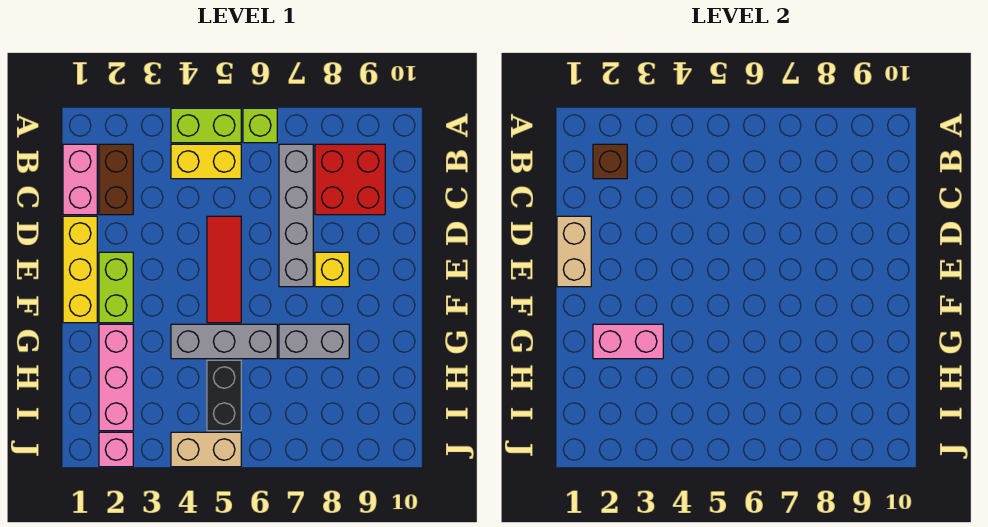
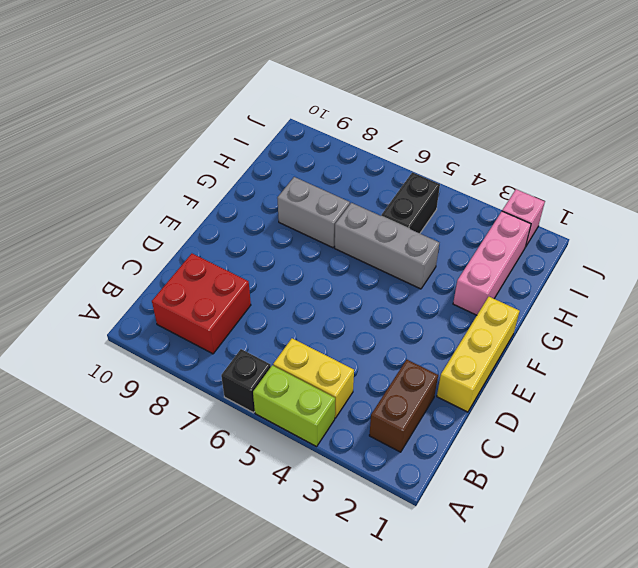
black brick A6 level 1 -> lime brick A6 level 1
none -> pink brick B1:C1 level 1
none -> grey brick B7:E7 level 1
none -> red tile D5:F5 level 1

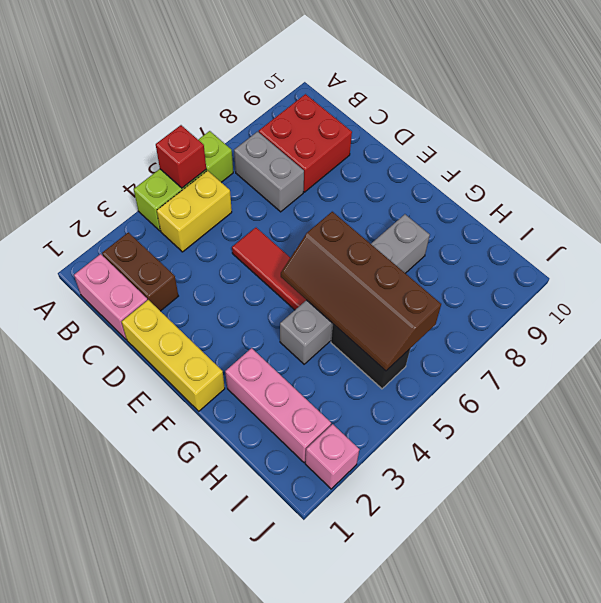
red brick A5 level 2 -> none
grey brick B7:C7 level 1 -> grey brick B7:E7 level 1
brown slope F5:I6 level 2 top 6 -> none
none -> lime brick E2:F2 level 1
none -> yellow brick E8 level 1
none -> tan brick J4:J5 level 1

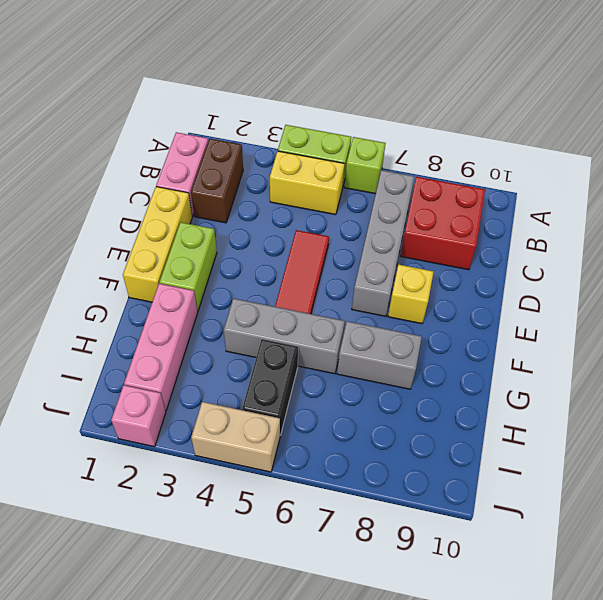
none -> brown brick B2 level 2
none -> tan brick D1:E1 level 2
none -> pink brick G2:G3 level 2

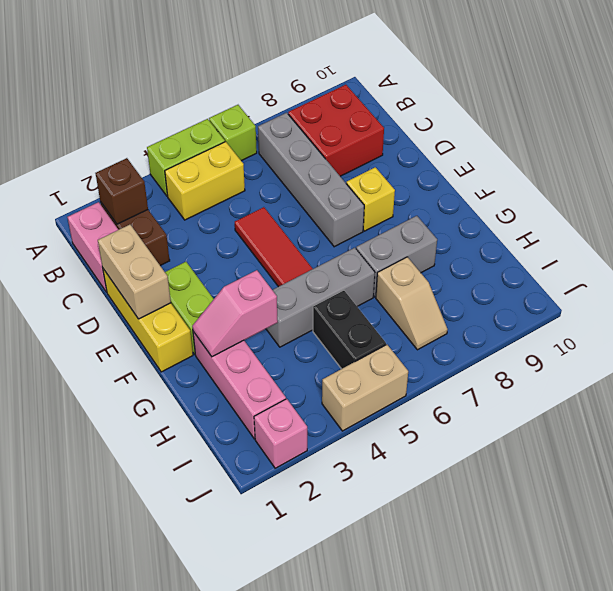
pink slope G2:G3 level 2 top 3 -> pink brick G2:G3 level 2
tan slope H7:I7 level 1 top H -> none

